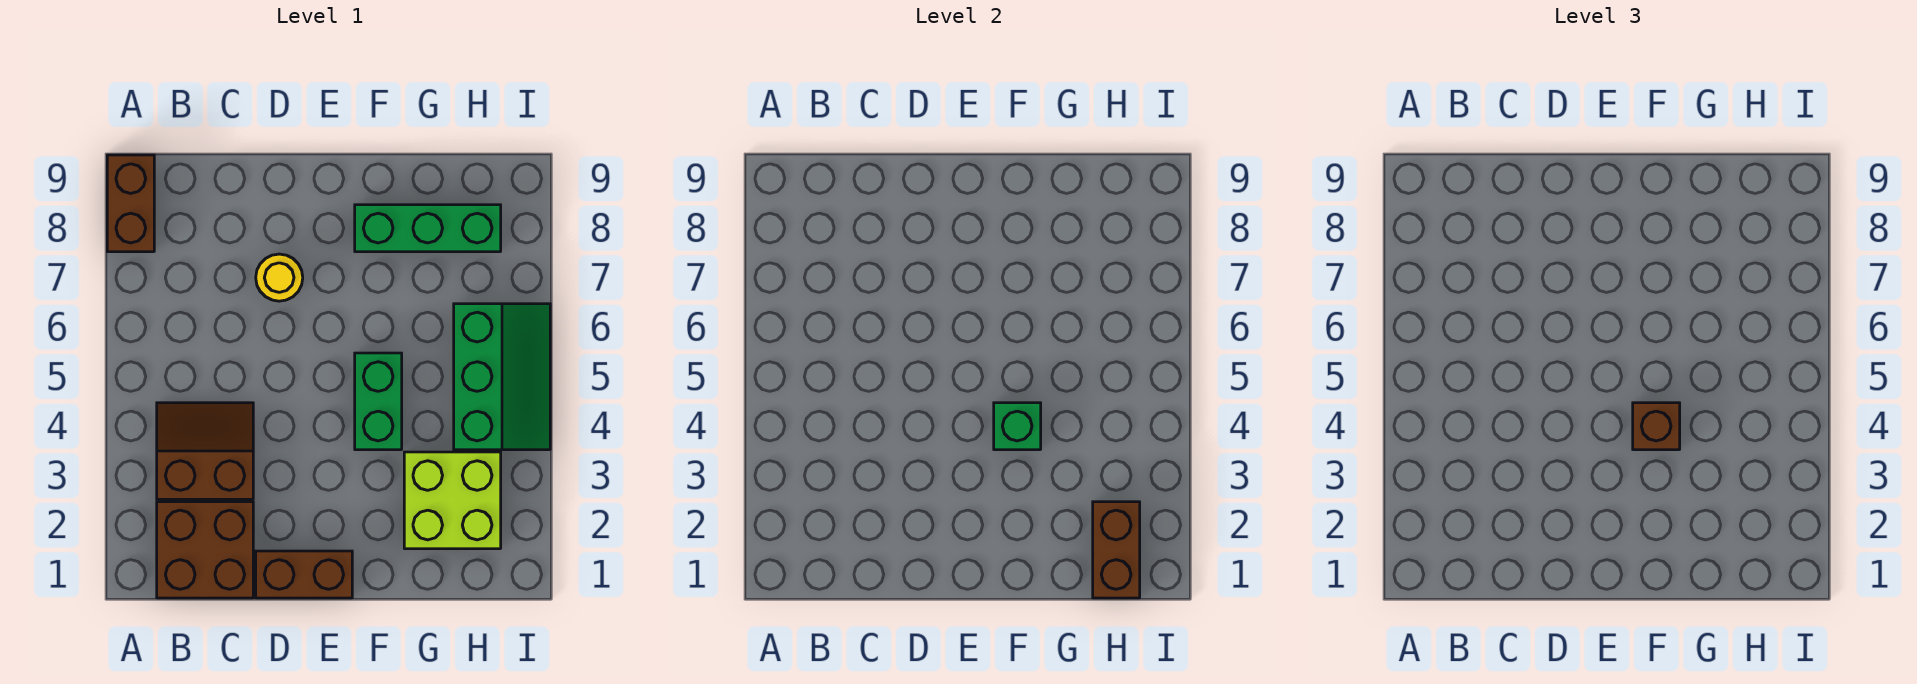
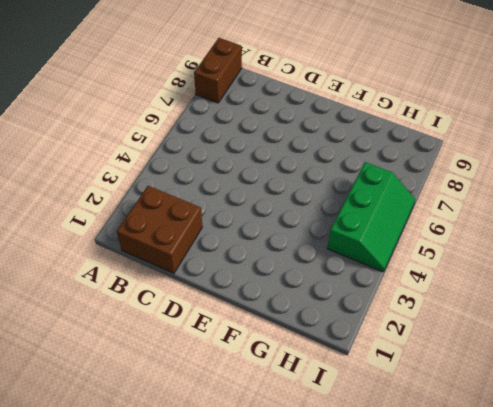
none -> brown slope B3:C4 level 1 top 3
none -> brown brick D1:E1 level 1
none -> yellow round brick D7 level 1

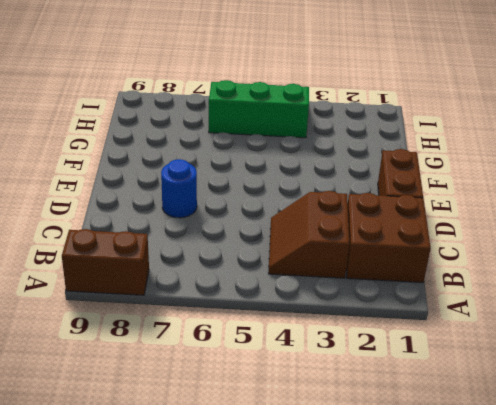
blue round brick D7 level 1 -> yellow round brick D7 level 1
none -> green brick F4:F5 level 1
none -> green brick F8:H8 level 1
none -> lime brick G2:H3 level 1

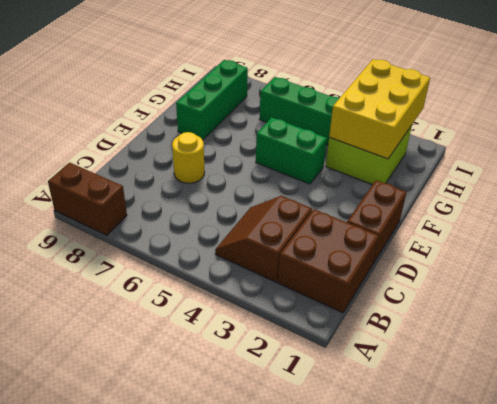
yellow brick G2:I3 level 2 -> brown brick H1:H2 level 2
none -> green brick F4 level 2
none -> brown brick F4 level 3

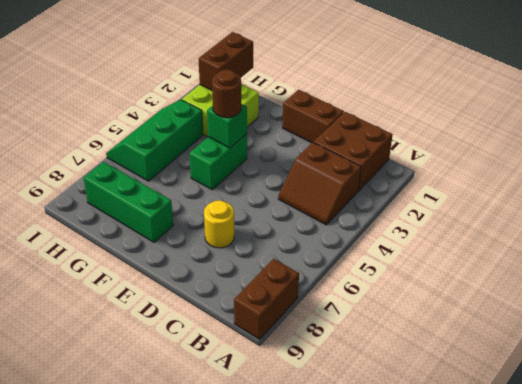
brown round brick F4 level 3 -> brown brick F4 level 3

